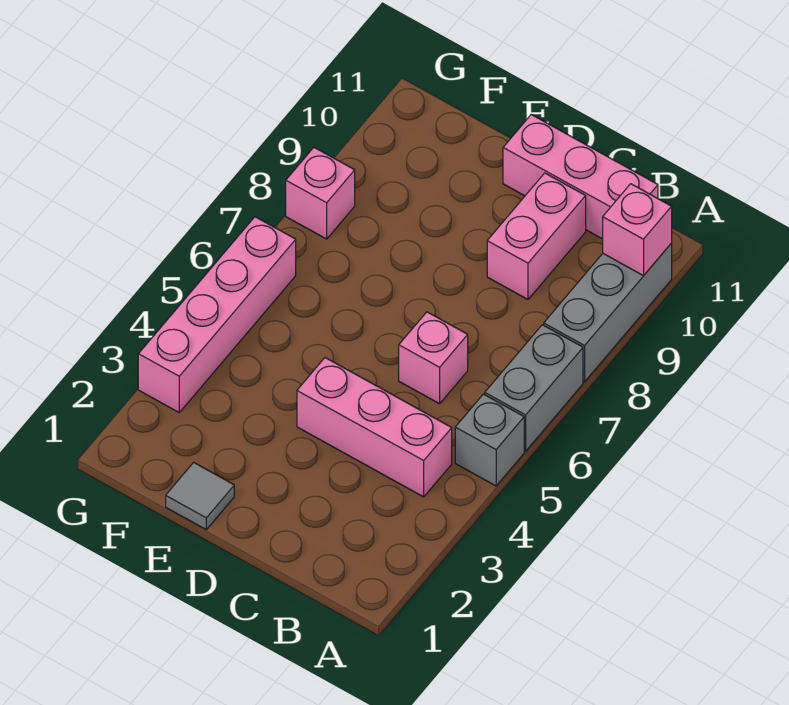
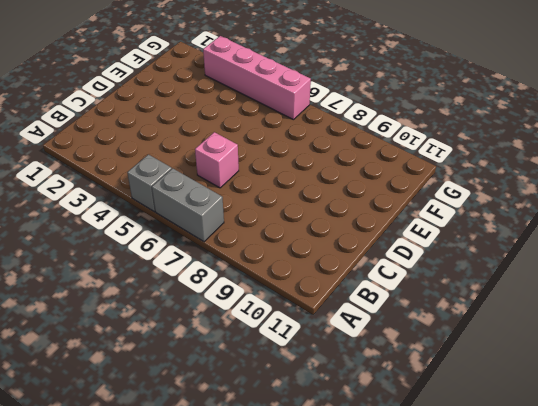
none -> grey brick A8:A10 level 1
none -> pink brick B4:D4 level 1

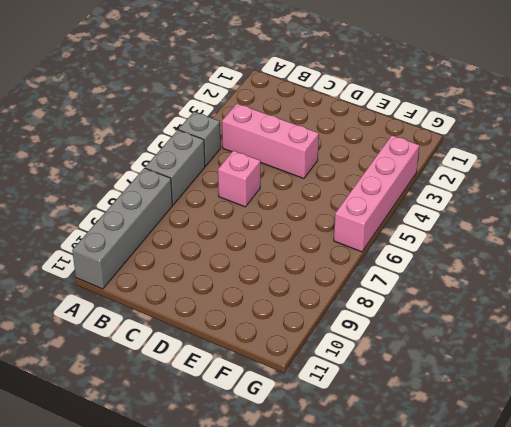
grey brick A8:A11 level 1 -> grey brick A8:A10 level 1
none -> pink brick B11:D11 level 1
none -> pink brick C9:C10 level 1

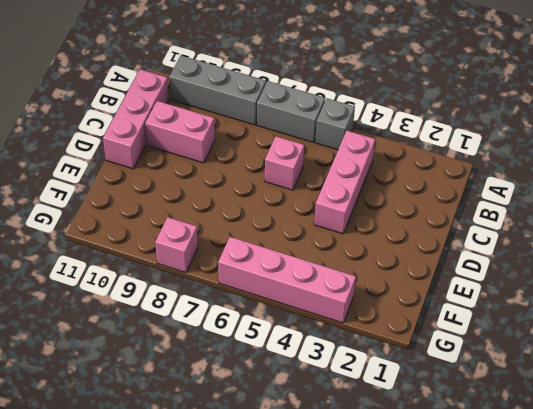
none -> grey tile E1 level 1
none -> pink brick A10 level 2

